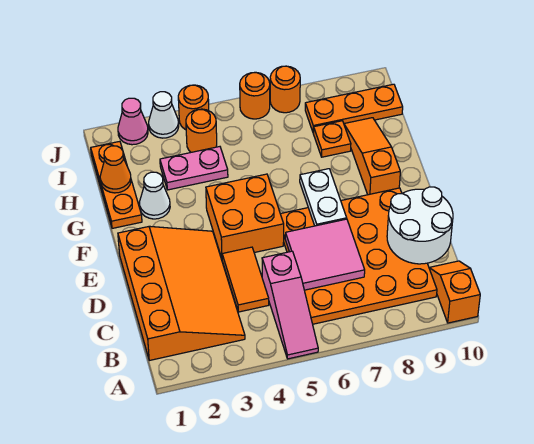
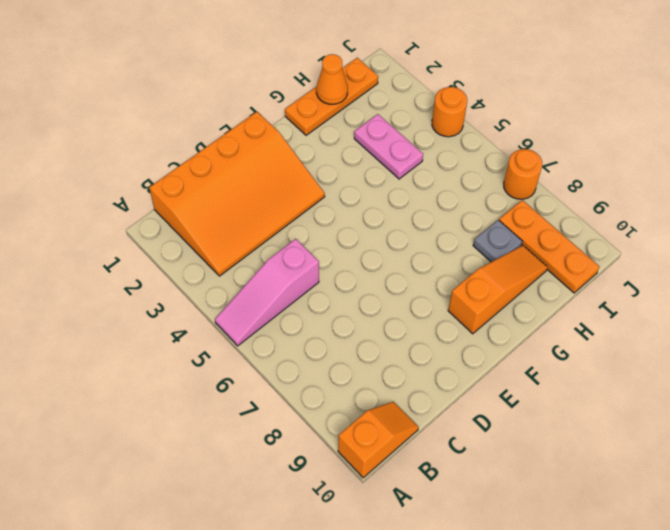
grey plate H8 level 1 -> orange plate H8 level 1
none -> orange plate B6:E9 level 1
none -> orange tile C4:D4 level 1
none -> orange brick E4:F5 level 1

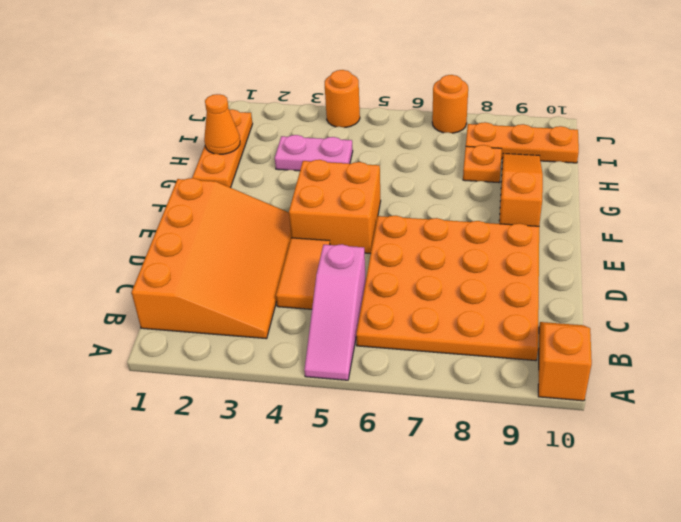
none -> white cone G2 level 1
none -> orange round brick I4 level 1
none -> pink cone J2 level 1

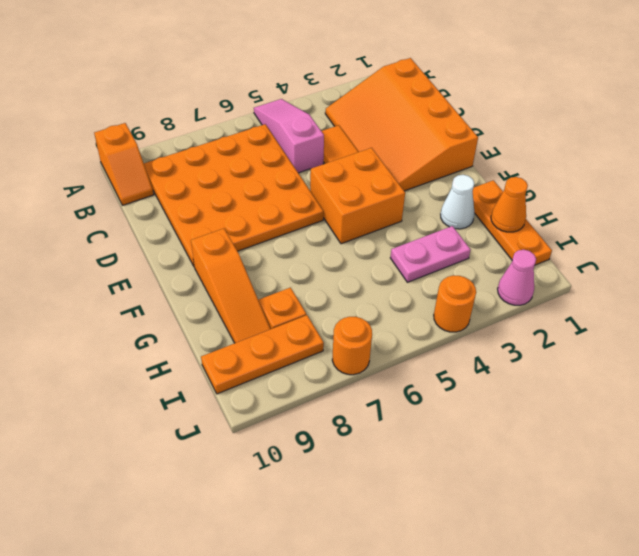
none -> orange round brick I4 level 1
none -> white cone J3 level 1
none -> orange round brick J6 level 1

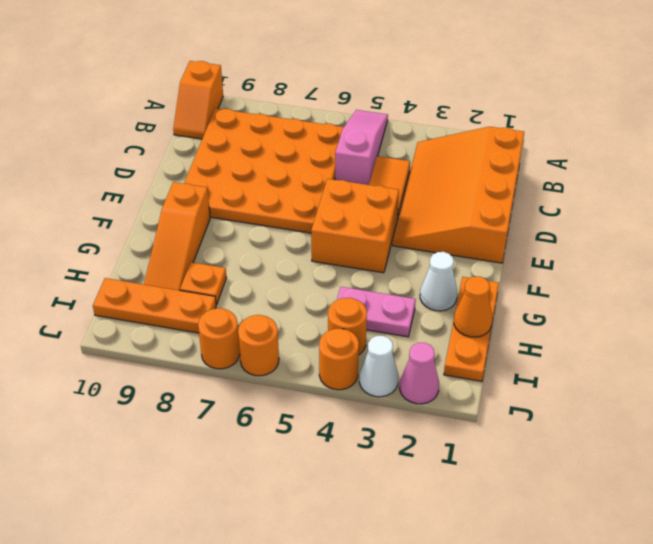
none -> pink tile C6:D7 level 2
none -> white round brick C9:D10 level 2
none -> white plate E7:F7 level 2

